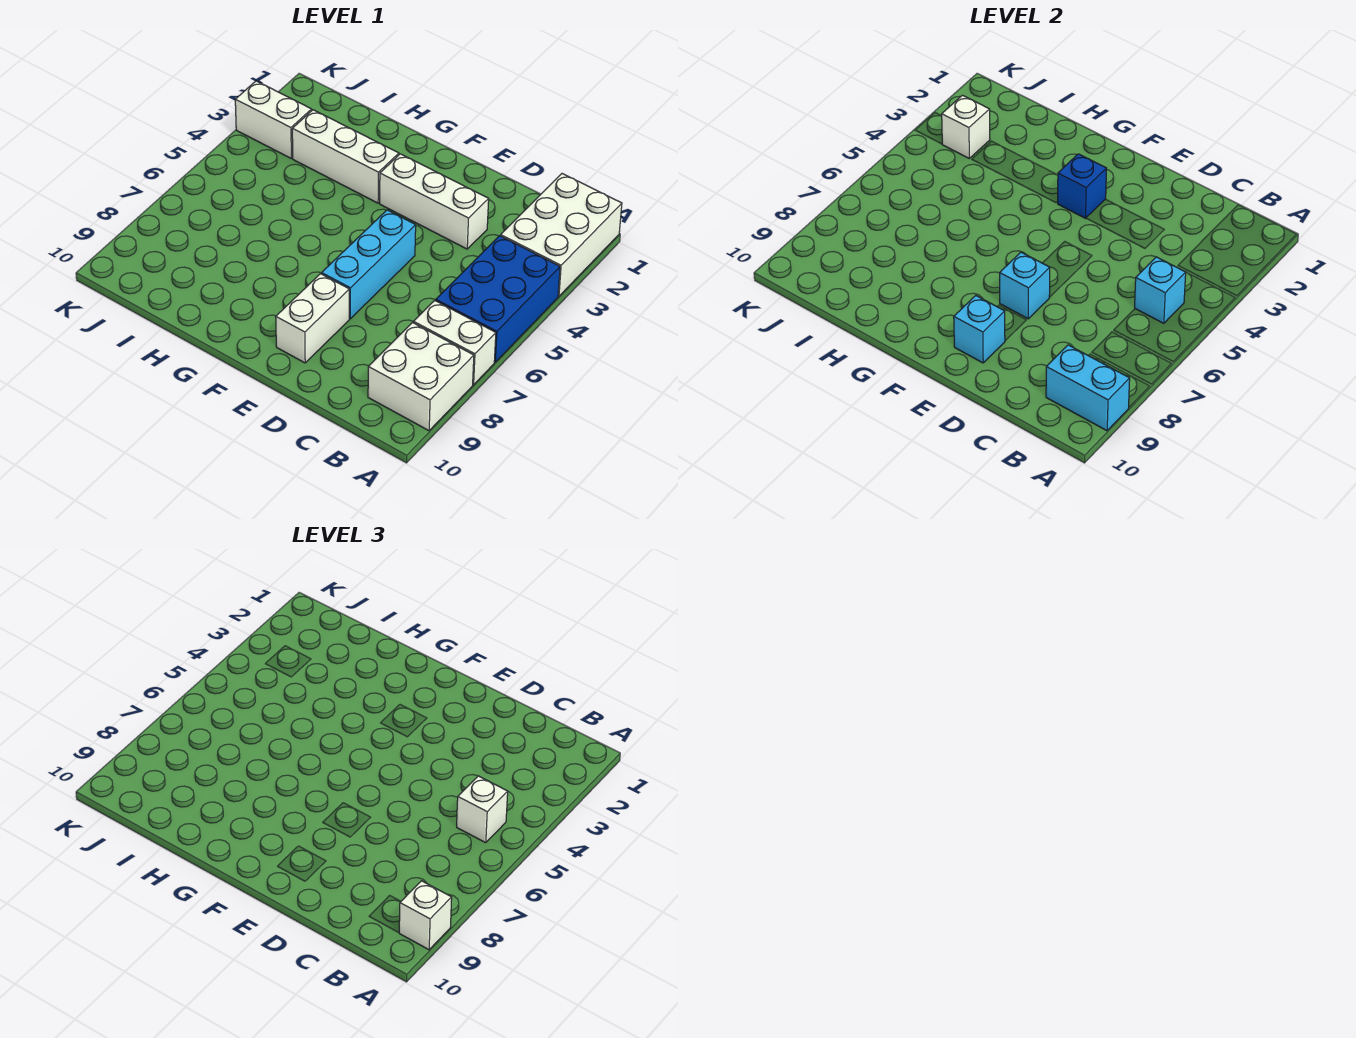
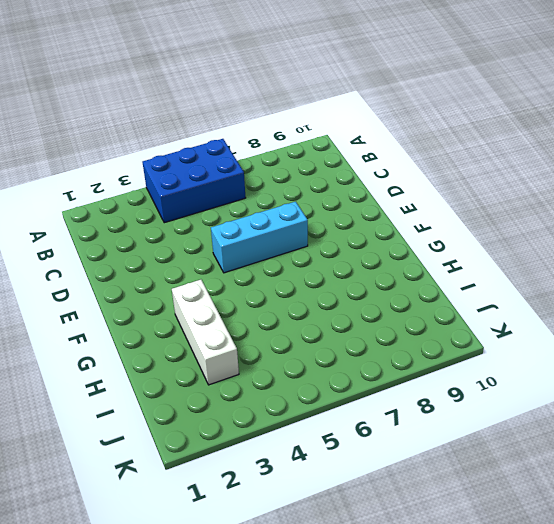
none -> white brick A1:B3 level 1
none -> white brick A7:B7 level 1
none -> white brick A8:B9 level 1

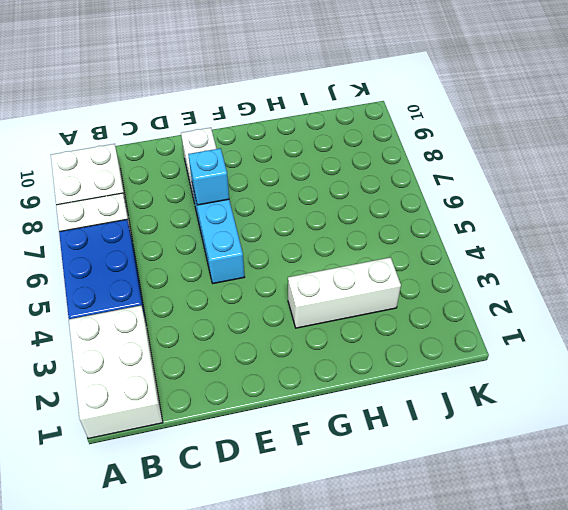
none -> white brick D3:F3 level 1
none -> white brick J3:K3 level 1
none -> cyan brick A9:B9 level 2

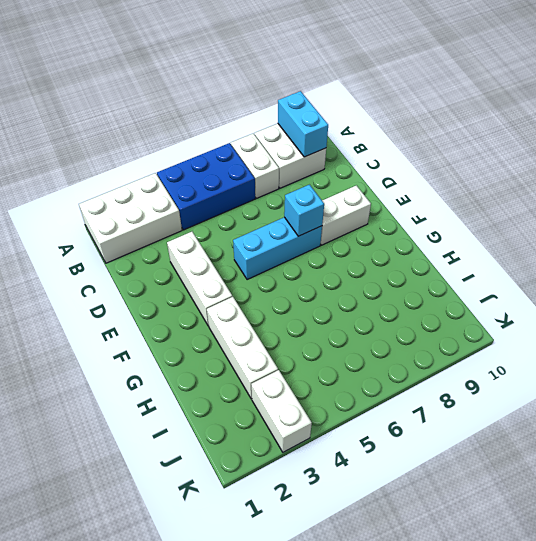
none -> cyan brick B5 level 2
none -> cyan brick E9 level 2
none -> blue brick F3 level 2

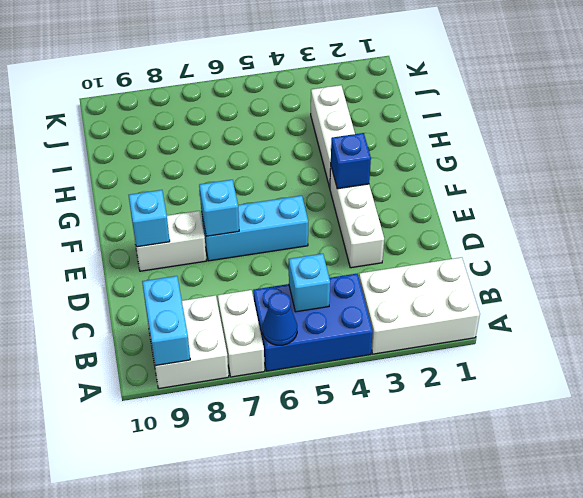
blue cone A6 level 2 -> none
none -> white brick J3:K3 level 1
none -> white brick J3 level 2
none -> white brick A9 level 3

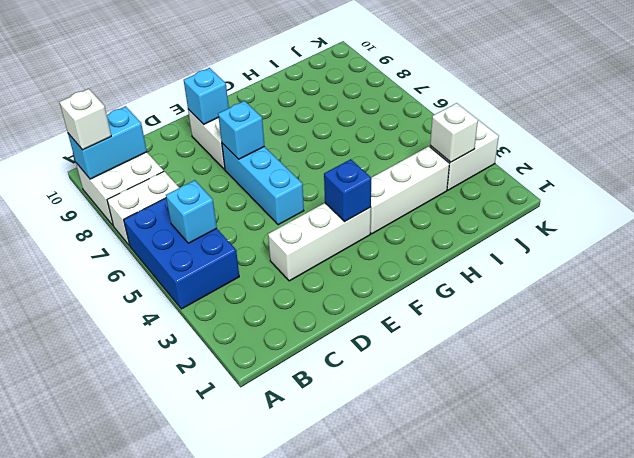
none -> white brick A1:B3 level 1
none -> white brick B5 level 3

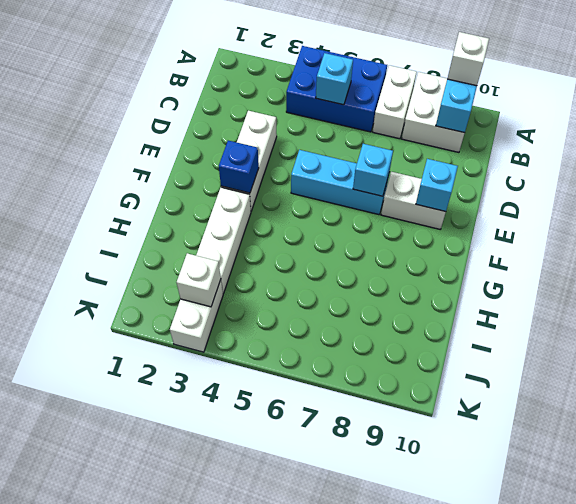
none -> white brick A1:B3 level 1
none -> white brick B5 level 3

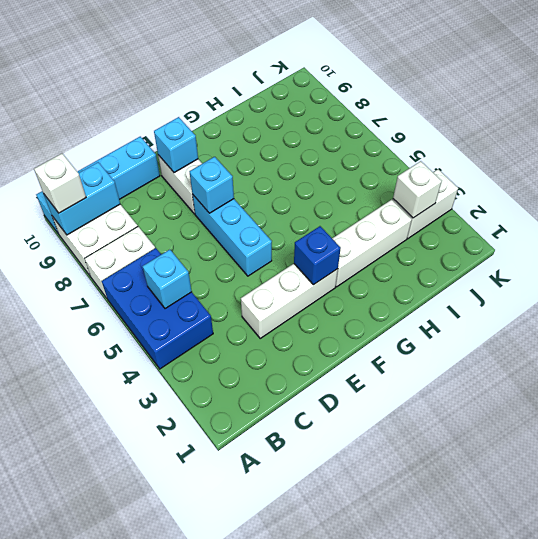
cyan brick A10:D10 level 1 -> none
none -> white brick A1:B3 level 1
none -> white brick B5 level 3

